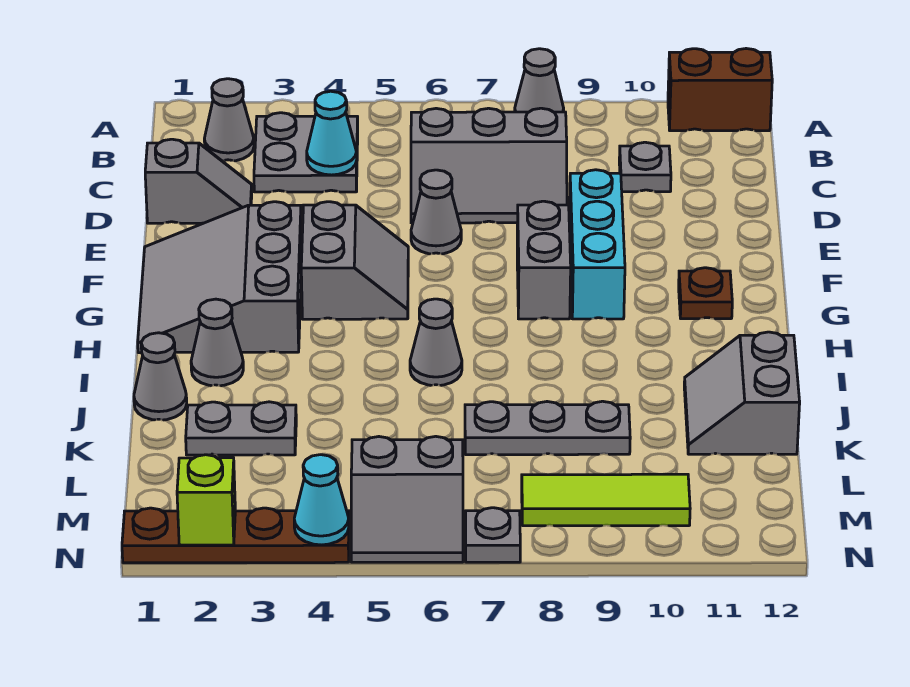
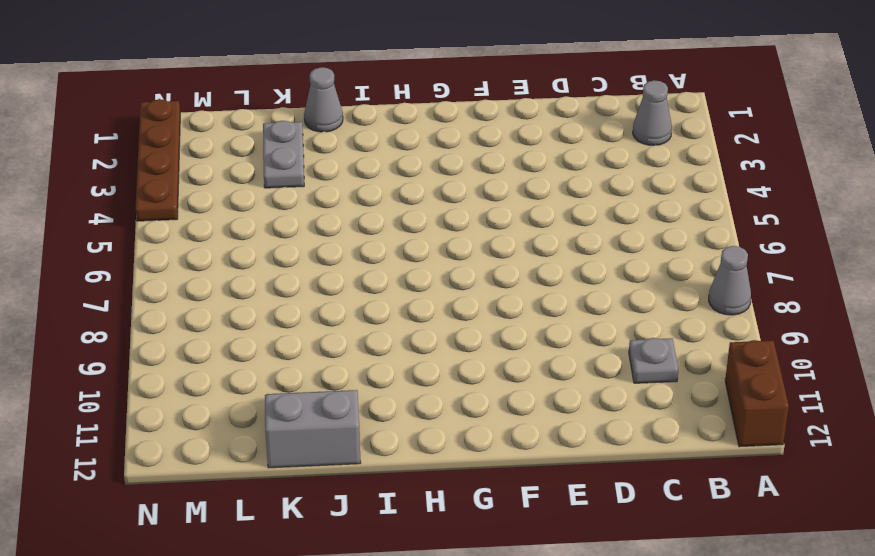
none -> grey plate B3:C4 level 1
none -> grey slope C6:D8 level 1 top C
none -> grey slope D1:D2 level 1 top 1

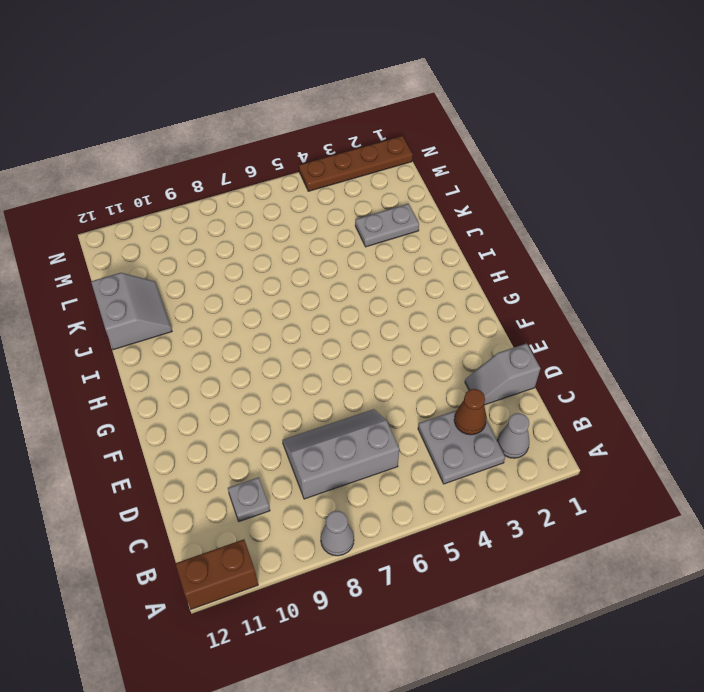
brown cone C3 level 2 -> none
none -> grey cone E6 level 1
none -> cyan brick E9:G9 level 1
none -> grey slope F1:H3 level 1 top 3

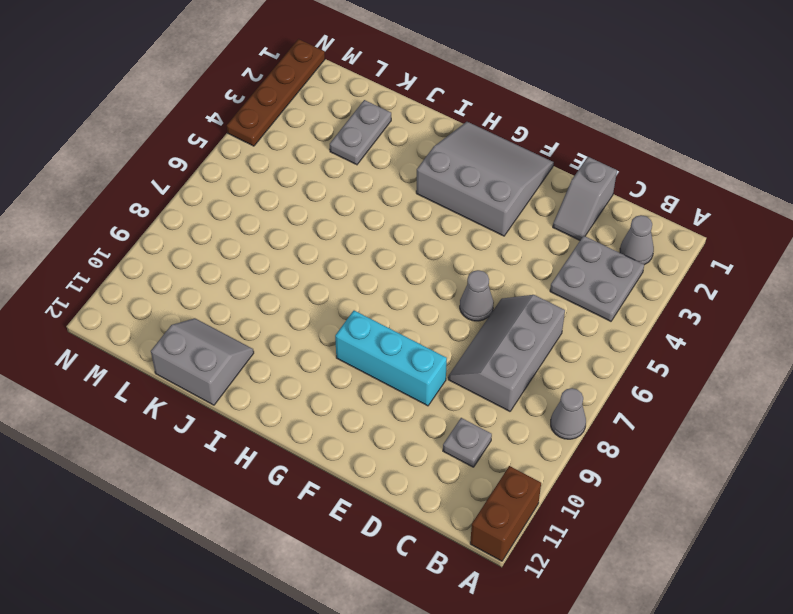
none -> grey slope F4:G5 level 1 top 4
none -> grey brick F8:G8 level 1
none -> brown plate G11 level 1

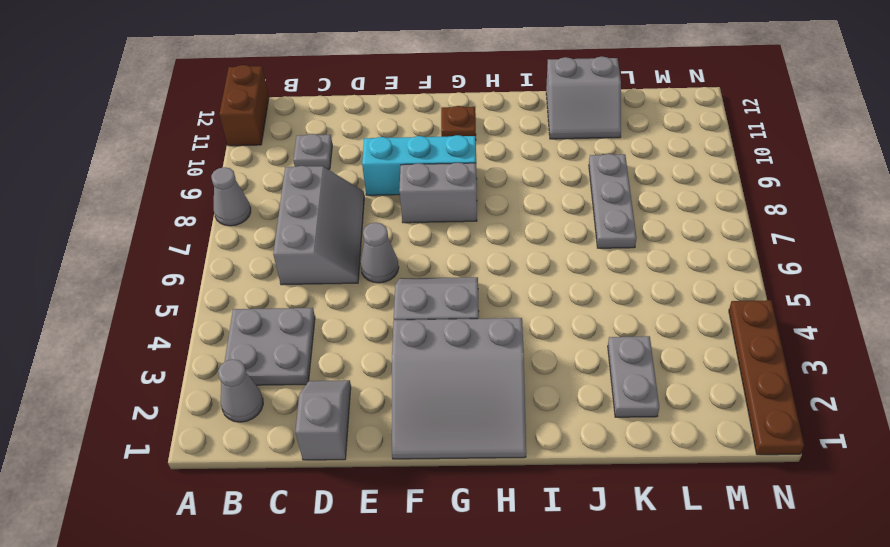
none -> grey cone I2 level 1
none -> grey cone I6 level 1
none -> grey cone J1 level 1

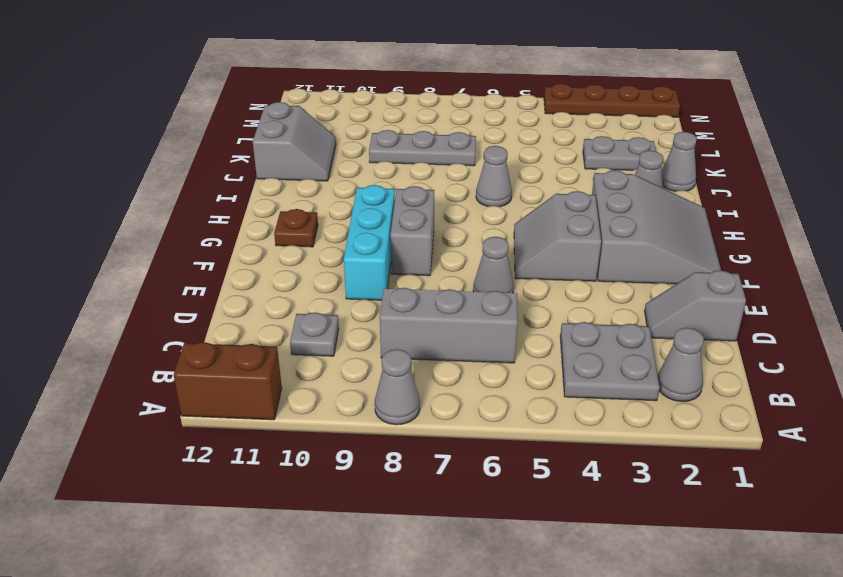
none -> grey slope M5:N6 level 1 top M
none -> lime tile M8:M10 level 1
none -> grey plate N7 level 1

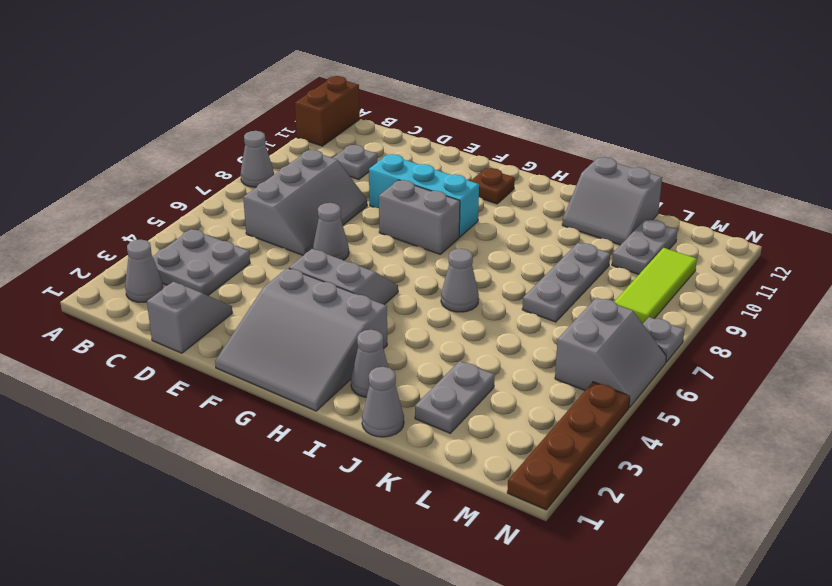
grey plate L10:L11 level 1 -> none
none -> cyan cone C4 level 2
none -> lime brick N2 level 2
none -> cyan cone N4 level 2

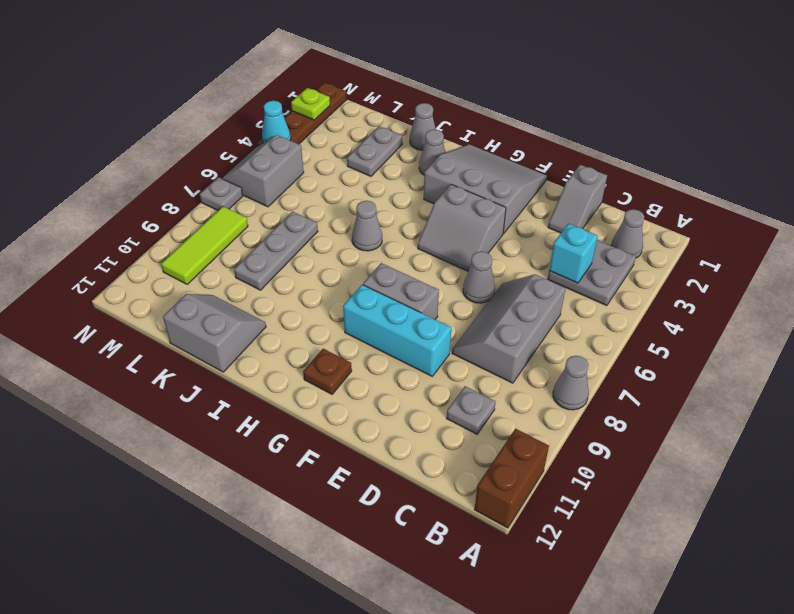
cyan brick C4 level 2 -> cyan cone C4 level 2
lime plate N2 level 2 -> lime brick N2 level 2

